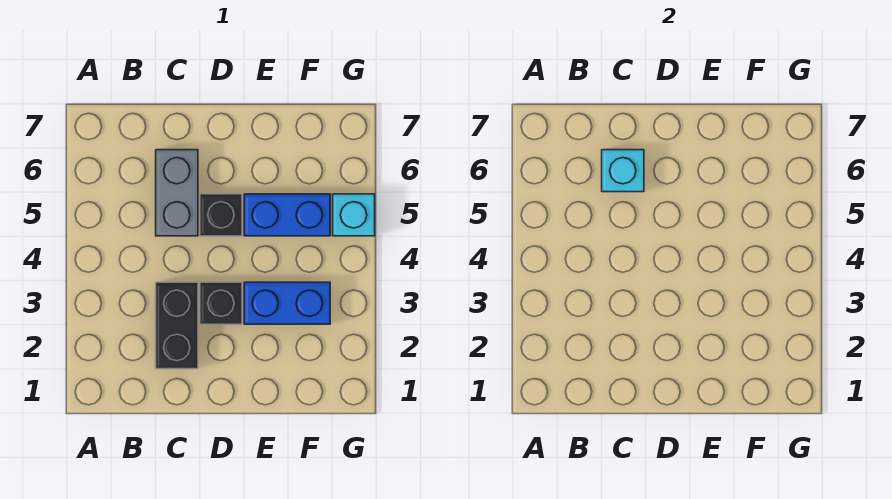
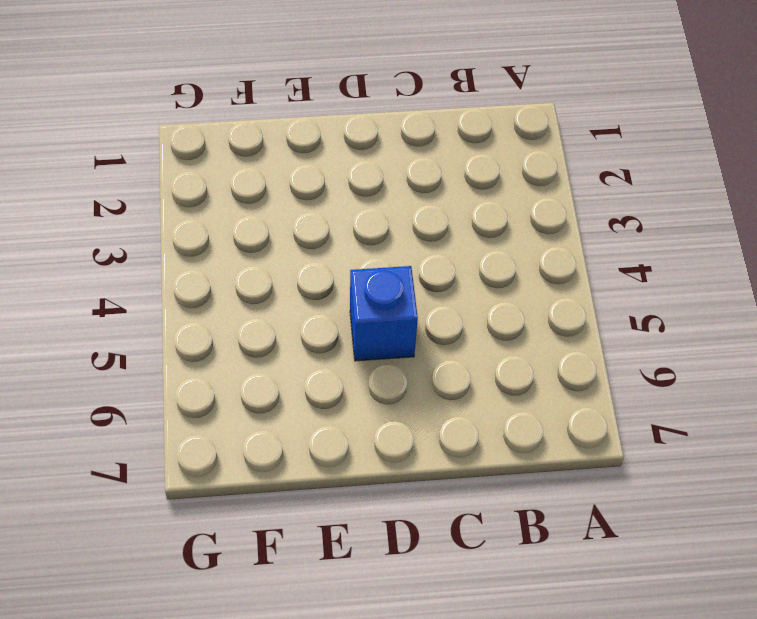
blue brick D5 level 1 -> black brick D5 level 1
none -> black brick C2:C3 level 1
none -> grey brick C5:C6 level 1

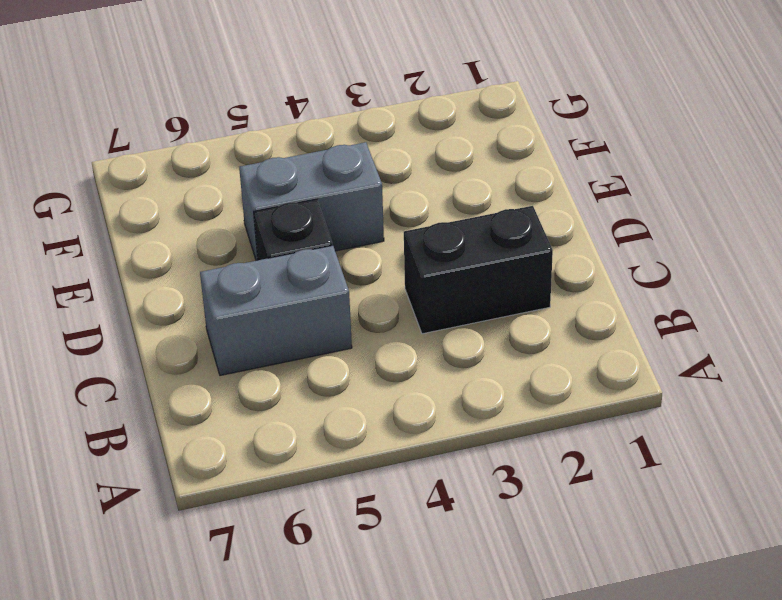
grey brick E4:E5 level 1 -> blue brick E5:F5 level 1
none -> black brick D3 level 1
none -> blue brick E3:F3 level 1

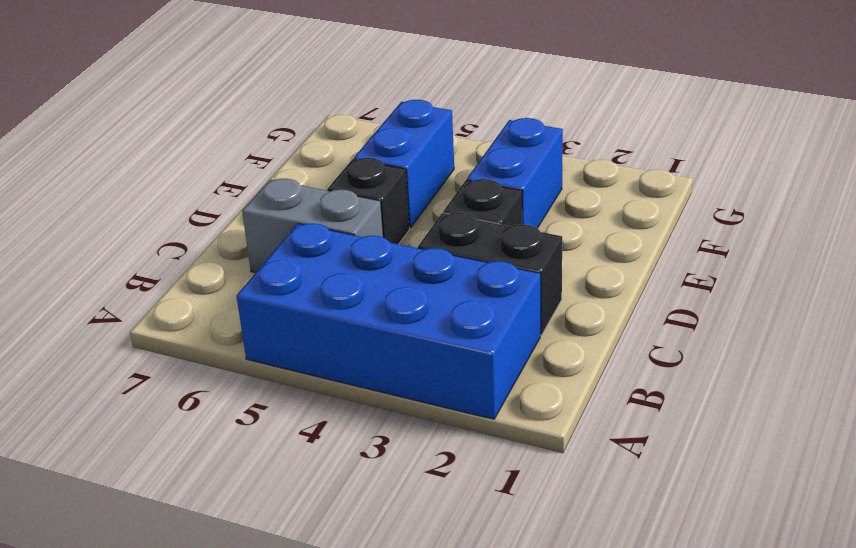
blue brick A2:B5 level 1 -> none
none -> cyan brick G5 level 1
none -> cyan brick C6 level 2

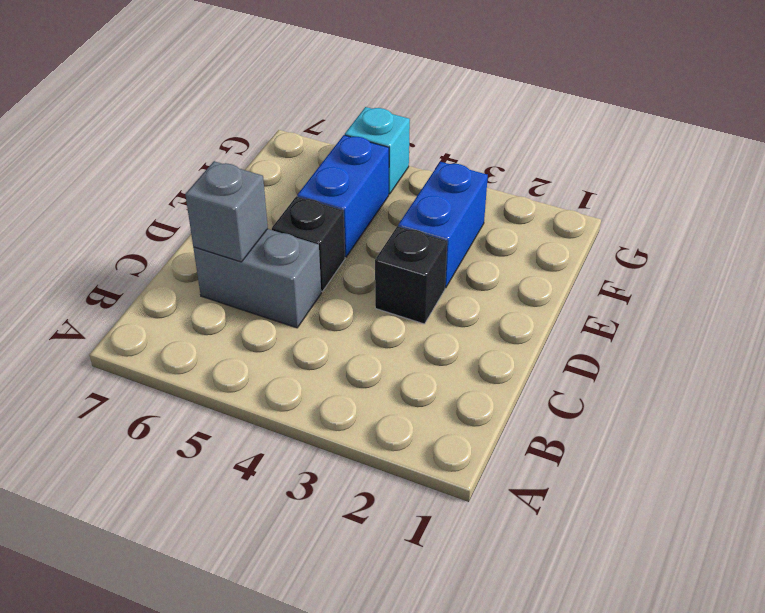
grey brick C6 level 2 -> cyan brick C6 level 2
none -> black brick C2:C3 level 1

